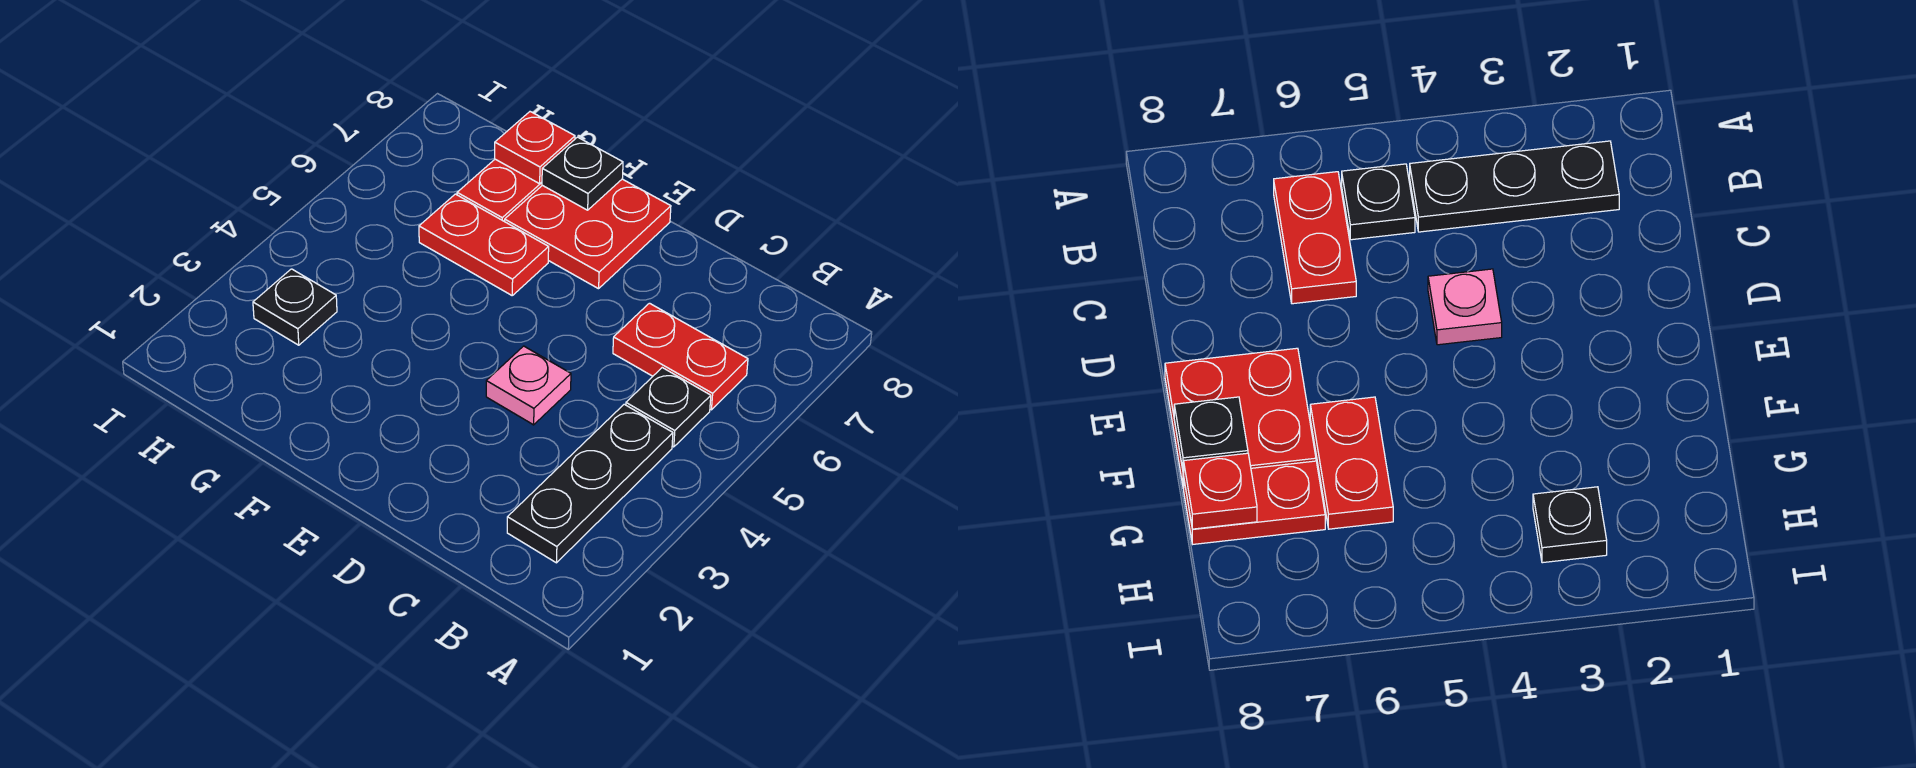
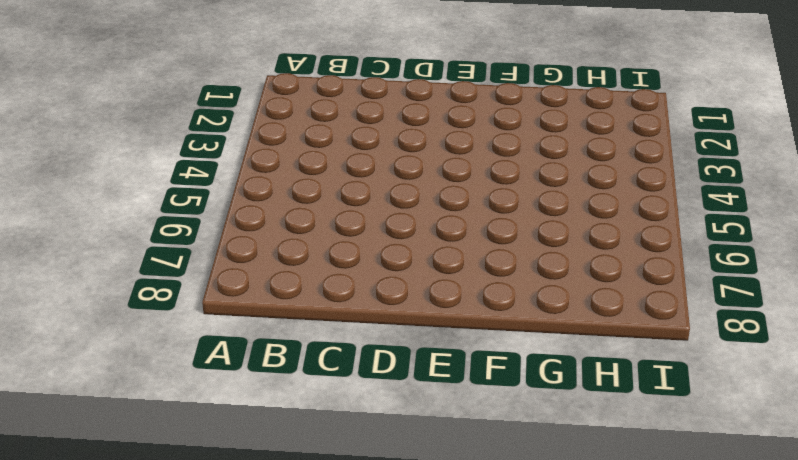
none -> black plate B2:B4 level 1
none -> black plate B5 level 1

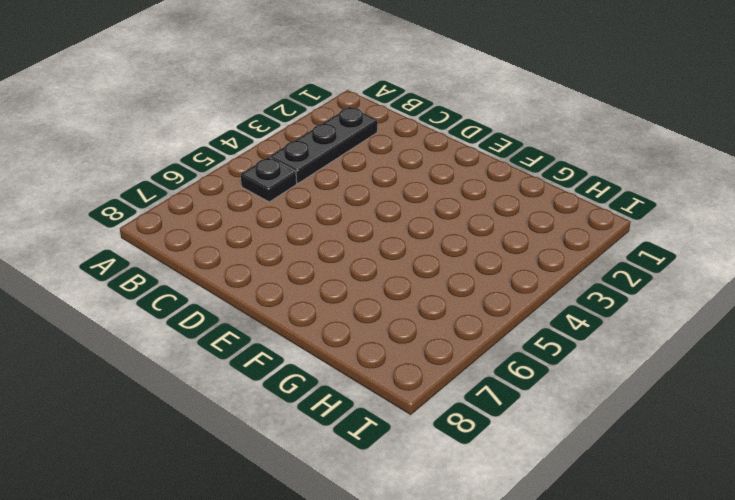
none -> red plate B6:C6 level 1
none -> pink plate D4 level 1

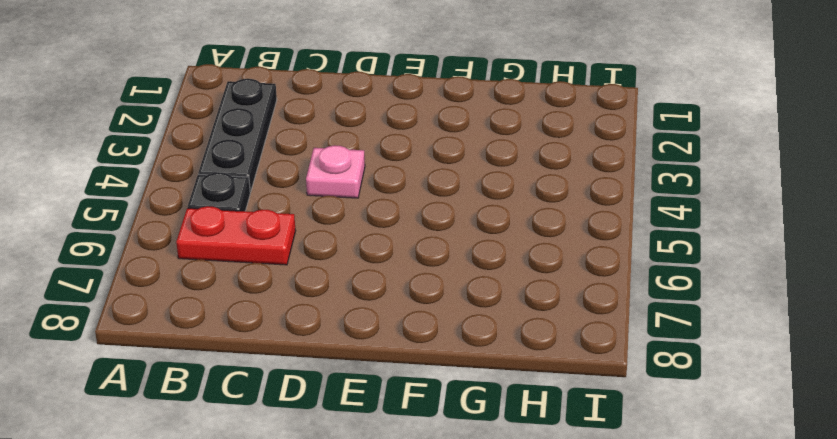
none -> red plate E7:F8 level 1
none -> red plate F6:G6 level 1

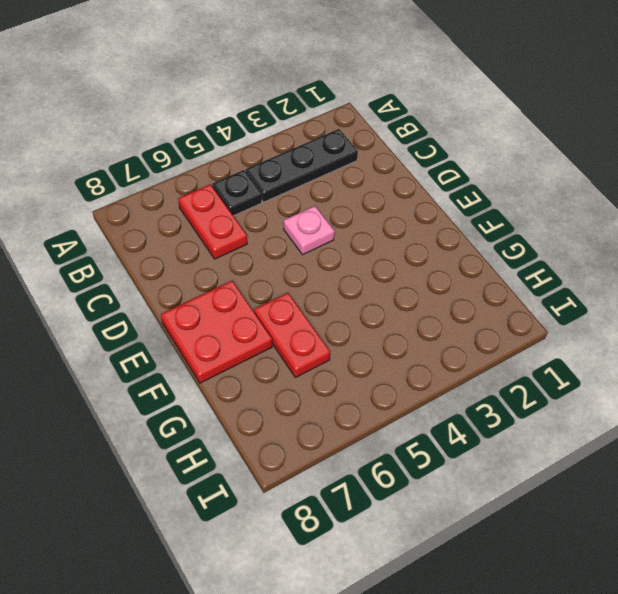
none -> red plate G7:G8 level 1
none -> black plate H3 level 1

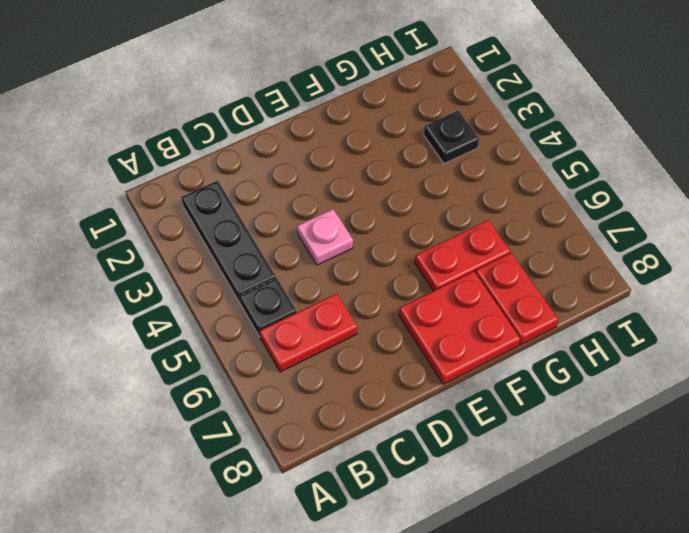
none -> black plate F8 level 2
none -> red plate G8 level 2

